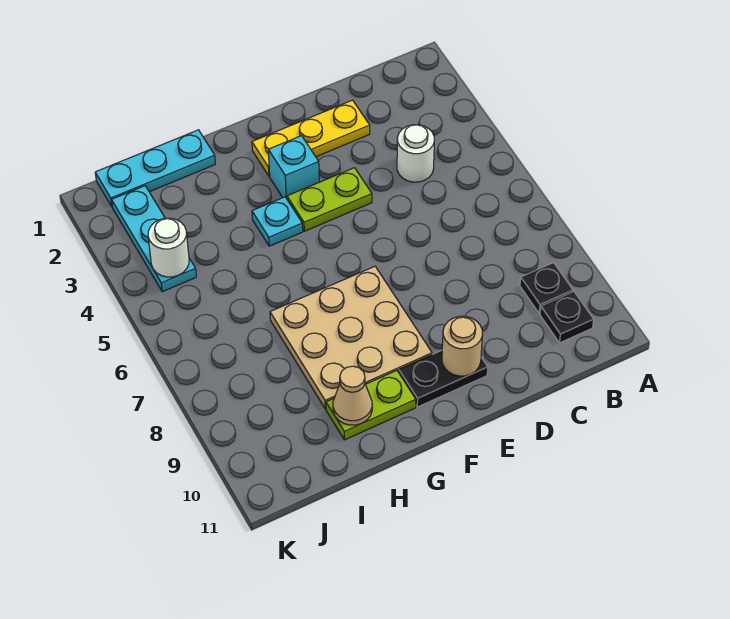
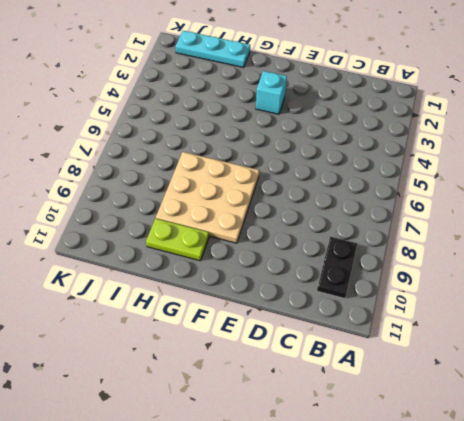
none -> white round brick C4 level 1
none -> yellow plate D2:F2 level 1
none -> lime plate E4:F4 level 1

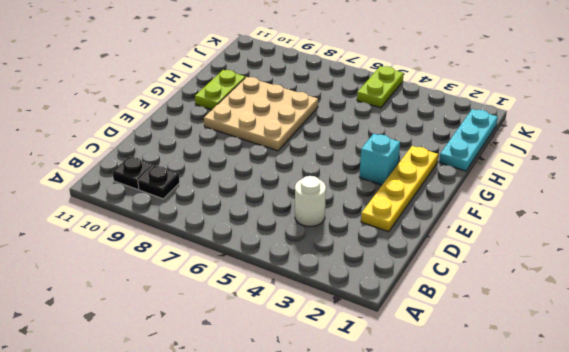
yellow plate D2:G2 level 1 -> yellow plate D2:F2 level 1
lime plate J5:K5 level 1 -> lime plate E4:F4 level 1
none -> black plate E10:F10 level 1
none -> cyan plate G4 level 1
none -> cyan plate J2:J4 level 1

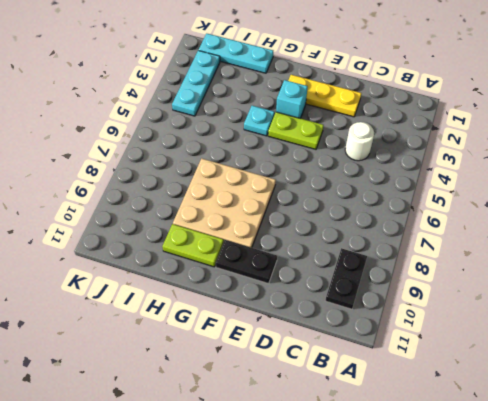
none -> tan round brick E10 level 2
none -> tan cone H10 level 2
none -> white round brick J4 level 2

